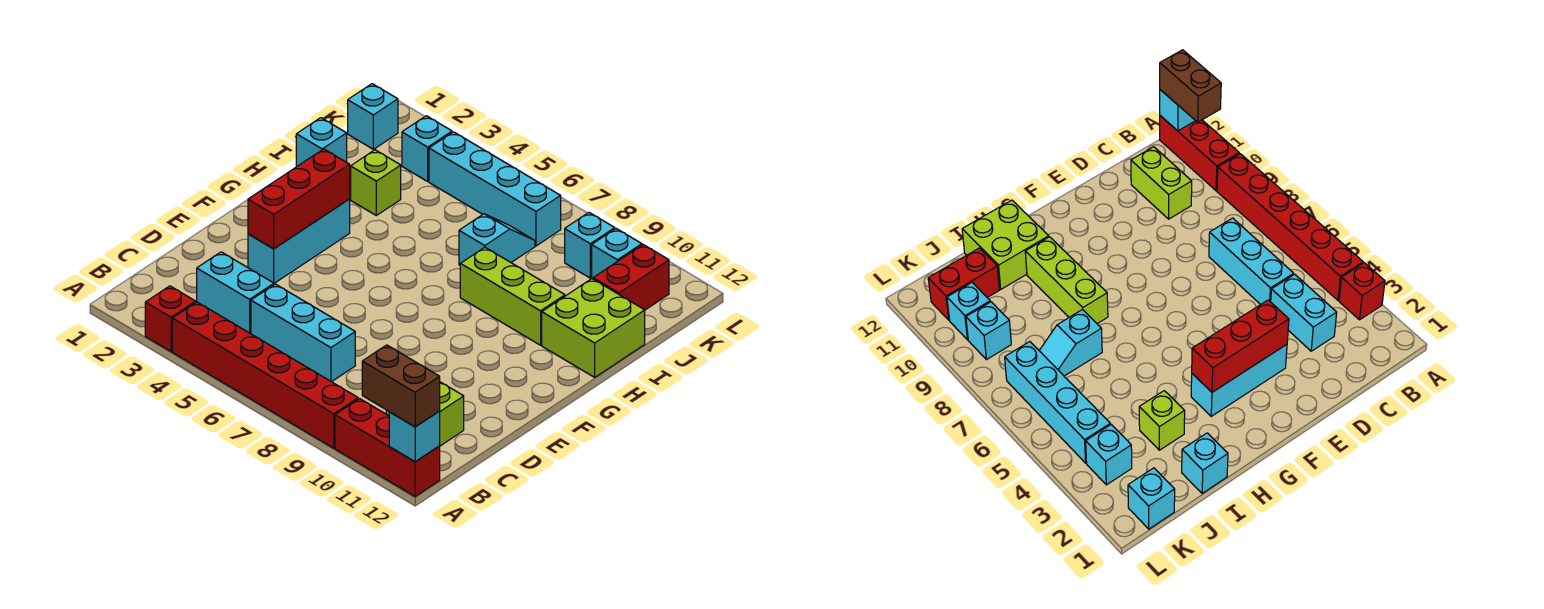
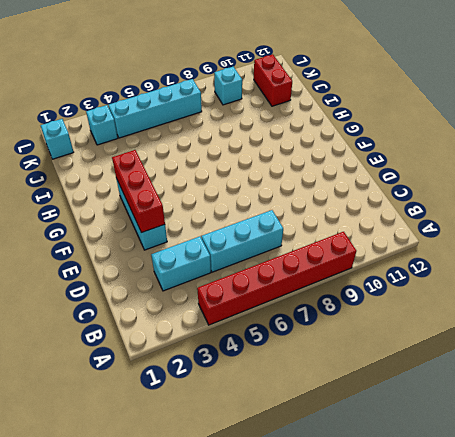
none -> red brick A3 level 1
none -> red brick A10:A12 level 1
none -> lime brick C10:C11 level 1

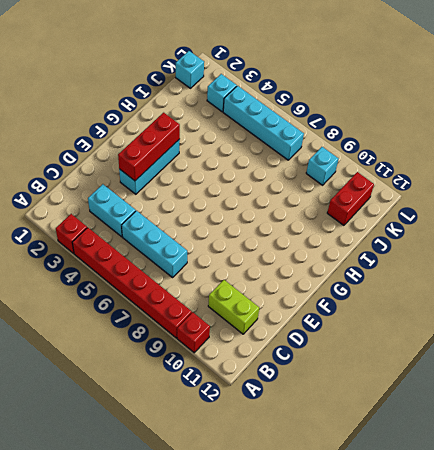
red brick A10 level 1 -> red brick A10:A12 level 1
none -> lime brick H8:H10 level 1
none -> lime brick H11:I12 level 1
none -> cyan brick I1 level 1

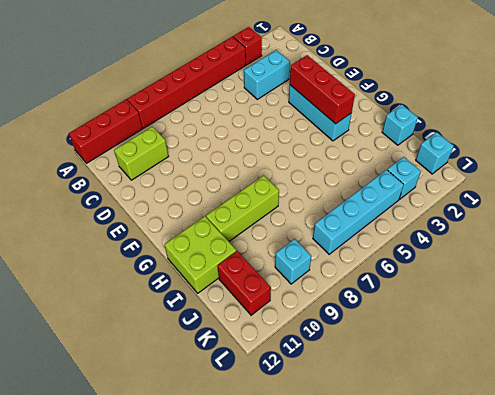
none -> cyan brick C5:C7 level 1
none -> lime brick I3 level 1
none -> cyan slope I7:J7 level 1 top I

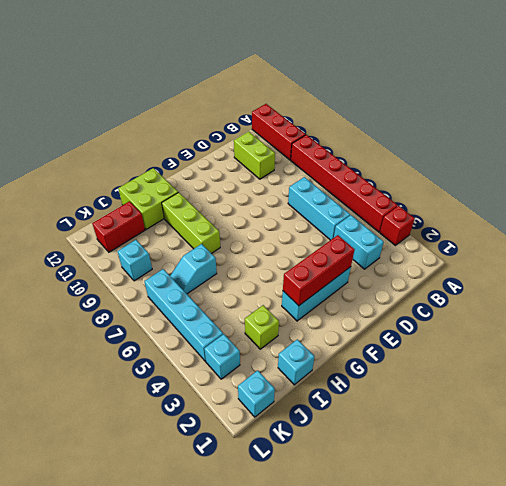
none -> cyan brick K10 level 1
none -> cyan brick A12 level 2
none -> brown brick A11:A12 level 3

